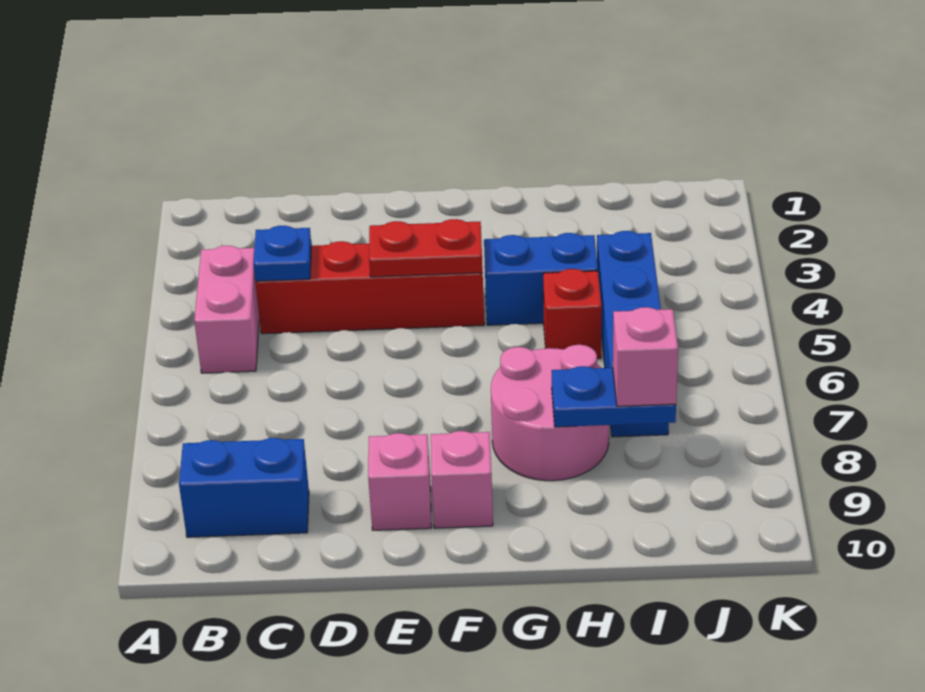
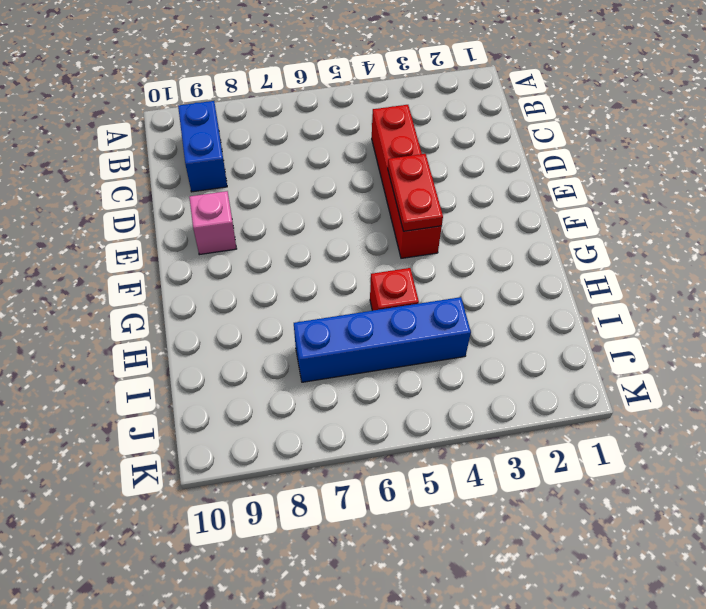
none -> pink brick B4:B5 level 1
none -> pink brick F9 level 1
none -> blue brick G4:H4 level 1

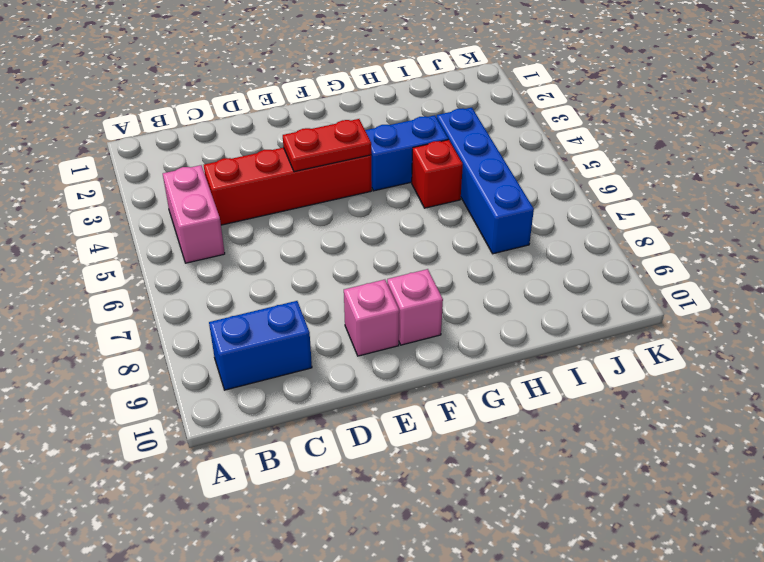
none -> pink round brick G7:H8 level 1
none -> blue plate C4 level 2
none -> blue plate H8:I8 level 2

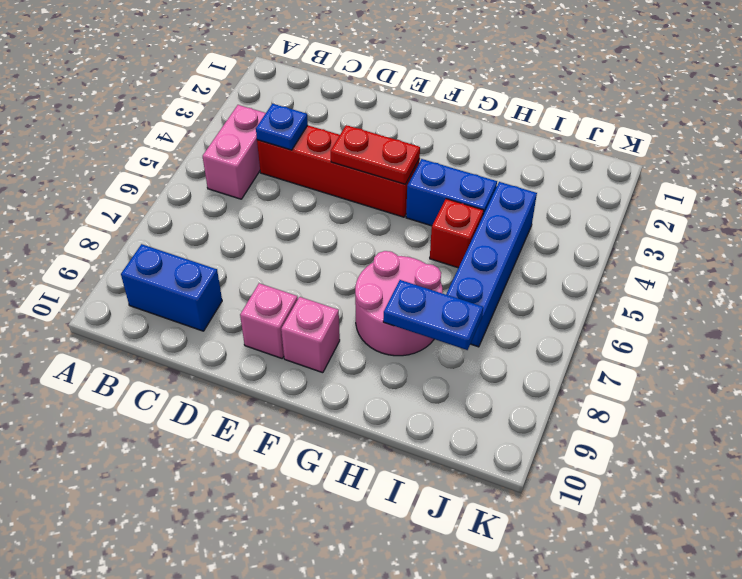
none -> pink brick I8 level 3

